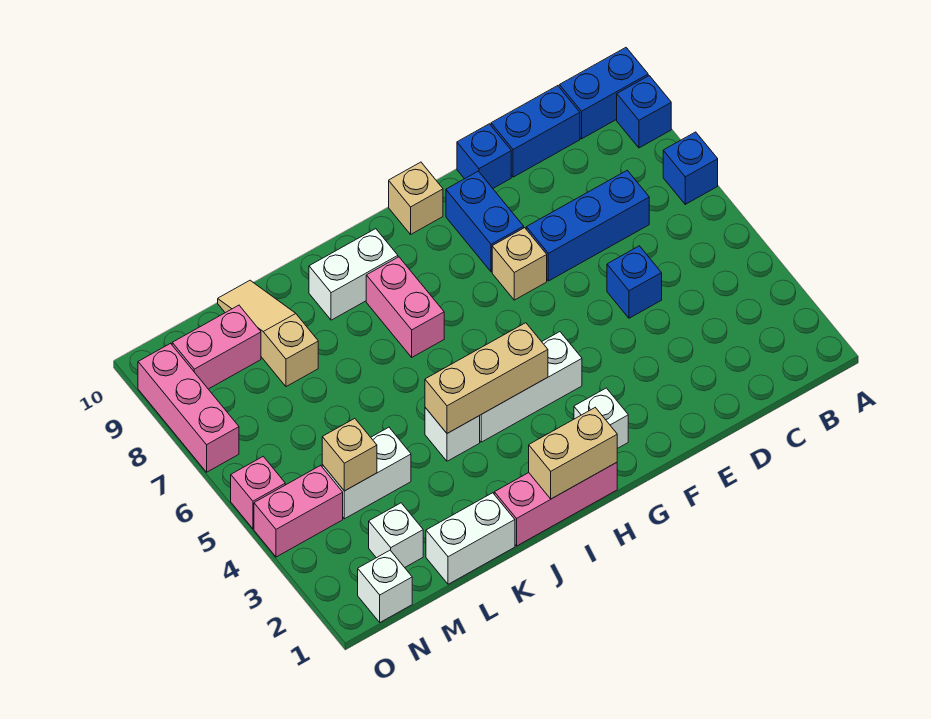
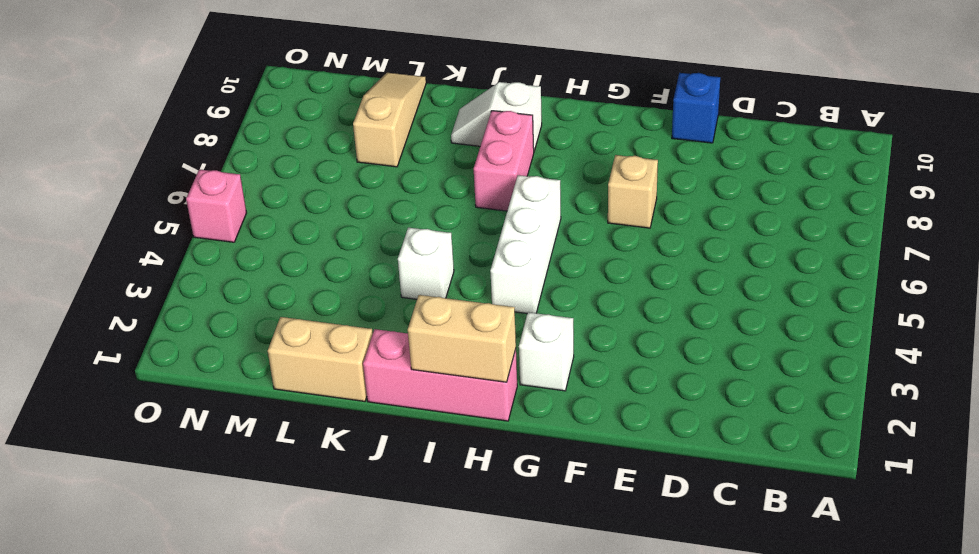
white brick H4:H6 level 1 -> white brick G4:I4 level 1
white slope I9:J9 level 1 top I -> white brick I9:J9 level 1
tan brick K1:L1 level 1 -> white brick K1:L1 level 1
none -> blue brick A7 level 1
none -> blue brick A9 level 1
none -> blue brick A10:B10 level 1

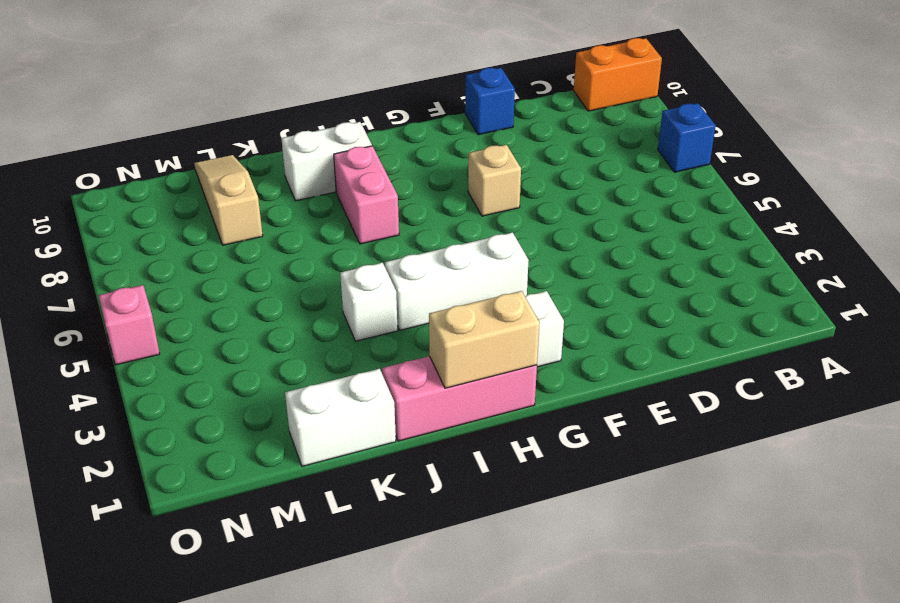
orange brick A10:B10 level 1 -> blue brick A10:B10 level 1
none -> blue brick A9 level 1
none -> blue brick C7:E7 level 1
none -> blue brick C10:D10 level 1

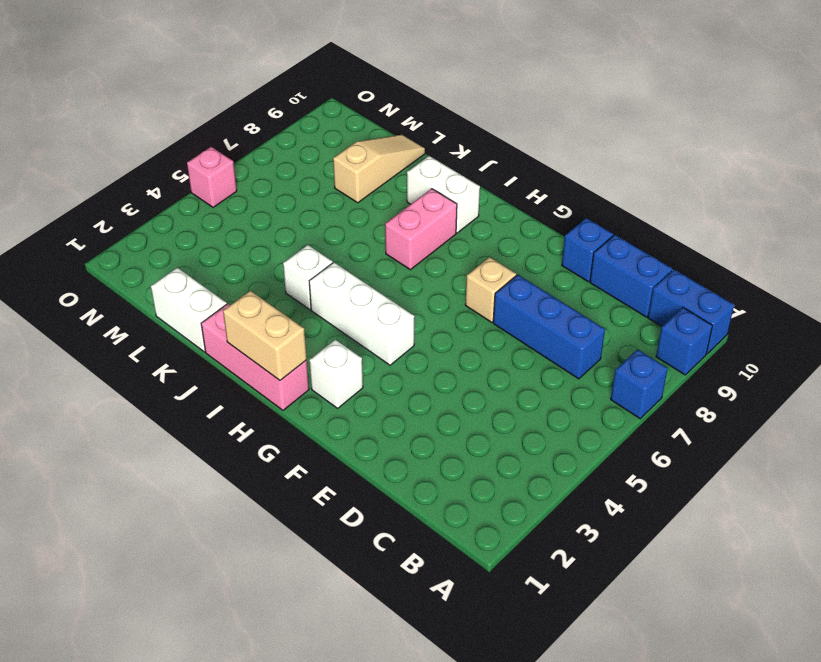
none -> blue brick D5 level 1
none -> blue brick F8:F9 level 1
none -> tan brick G10 level 1

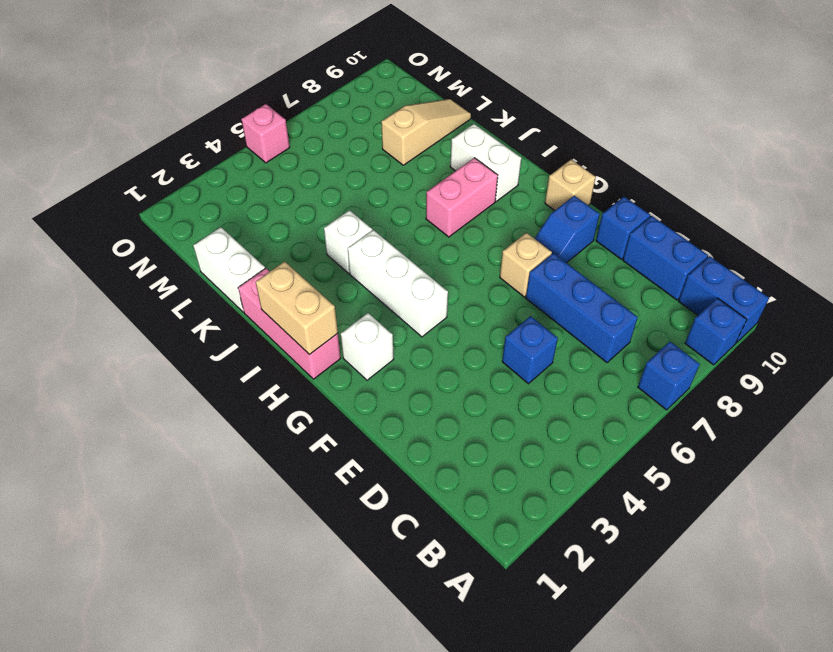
blue slope F8:F9 level 1 top 9 -> blue brick F8:F9 level 1
none -> white brick L4:M4 level 1
none -> white brick M2 level 1
none -> pink brick M9:N9 level 1

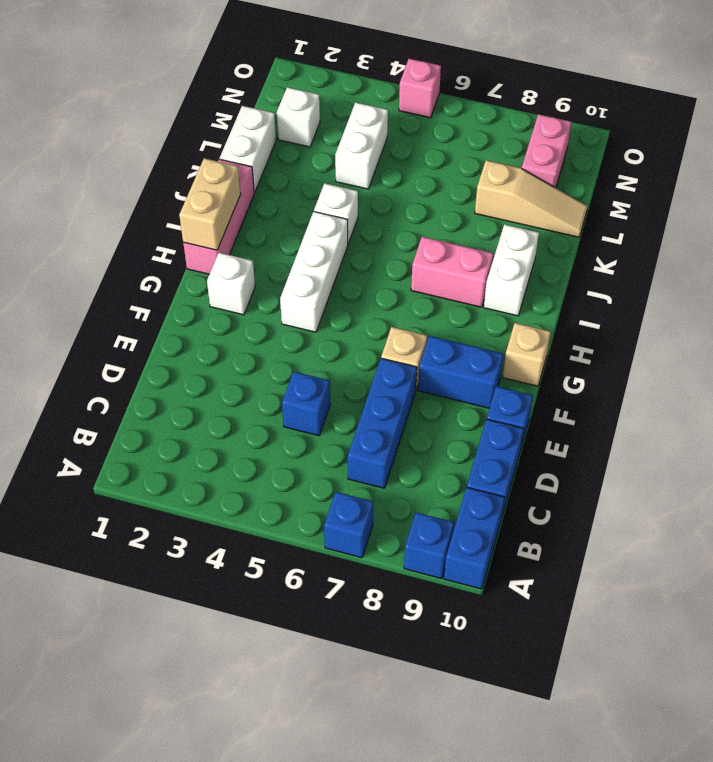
none -> white brick N1 level 1
none -> pink brick N4:O4 level 1
none -> pink brick O7:O9 level 1

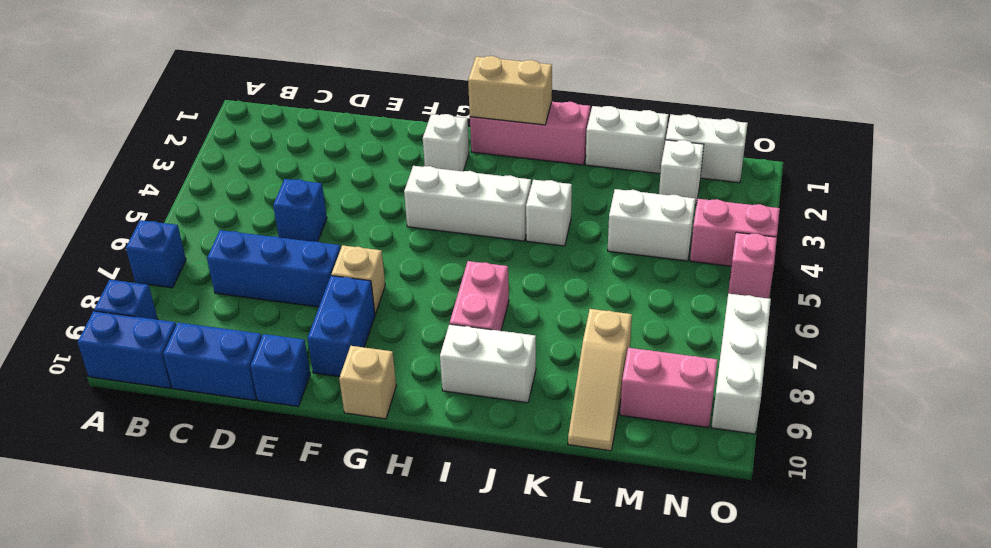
white brick M1:N1 level 1 -> white brick N1 level 1
white brick O7:O9 level 1 -> pink brick O7:O9 level 1
none -> tan brick H4:J4 level 2
none -> tan brick M4 level 2

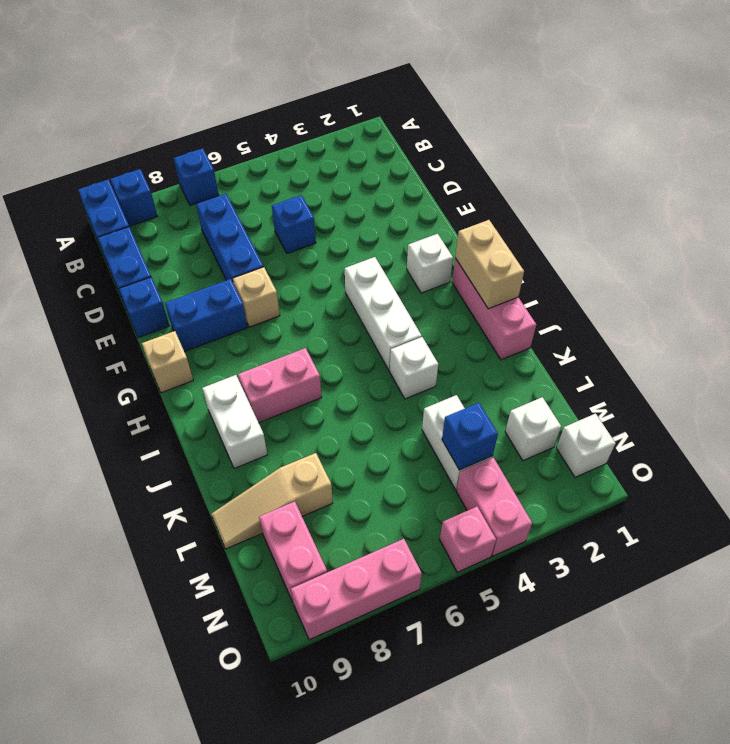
blue brick M4 level 2 -> tan brick M4 level 2
none -> white brick K1:L1 level 1
none -> tan brick H4:J4 level 2

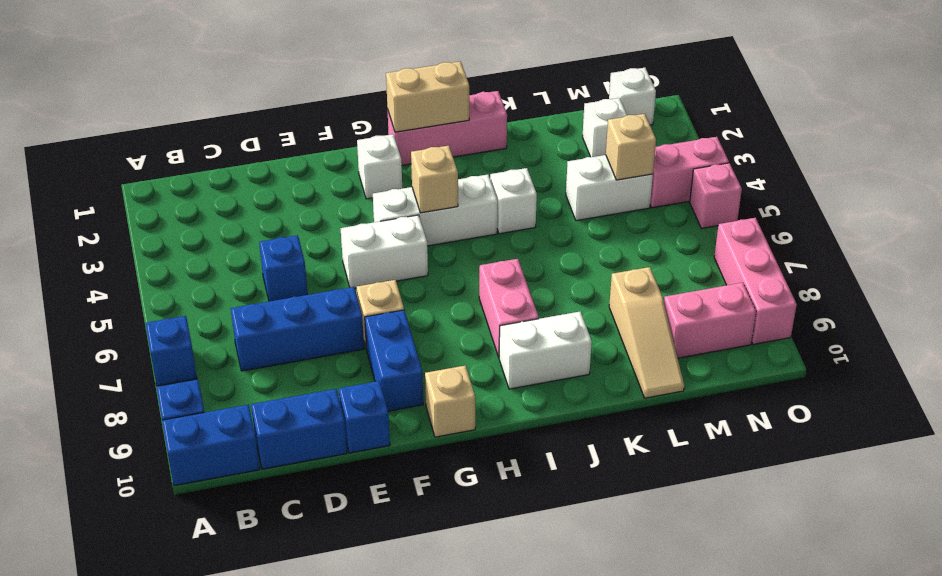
white brick F5:G5 level 1 -> white brick K1:L1 level 1
tan brick H4 level 2 -> tan brick H4:J4 level 2

